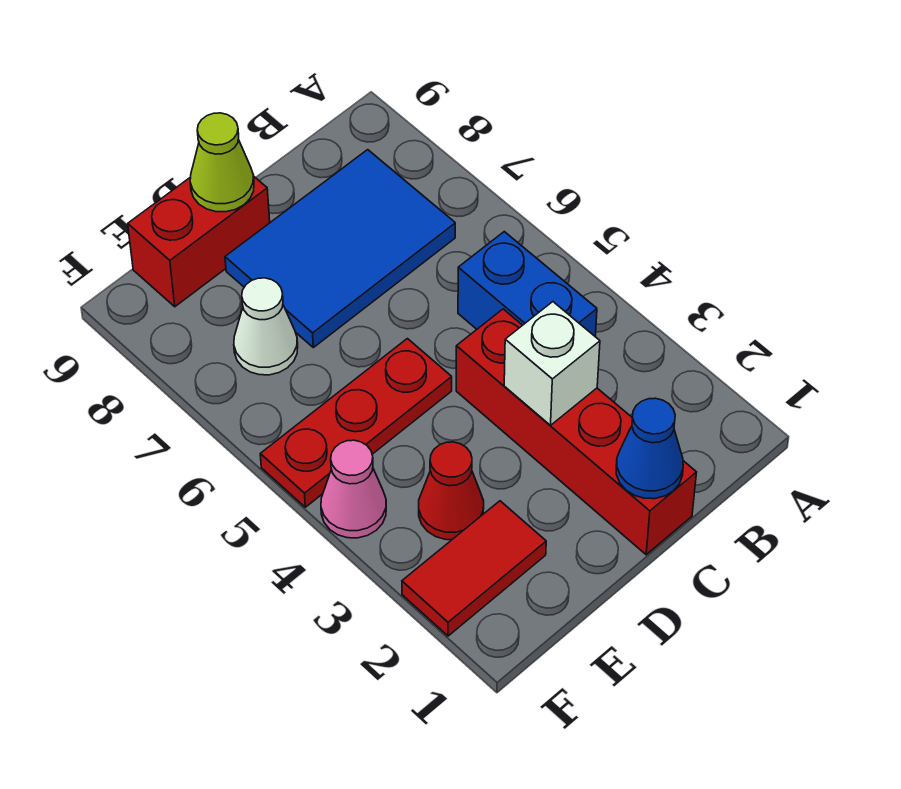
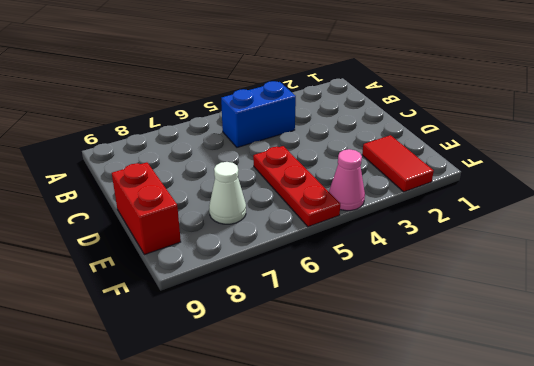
none -> blue tile B7:D8 level 1
none -> red brick C1:C4 level 1
none -> red cone E3 level 1

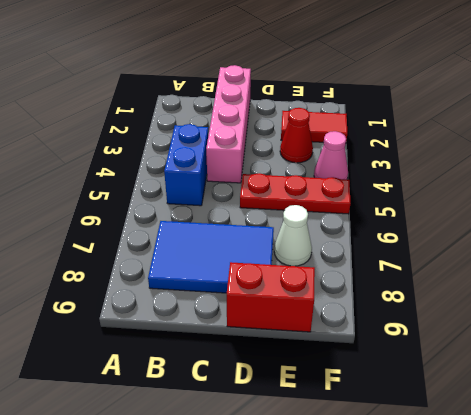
pink brick C1:C4 level 1 -> red brick C1:C4 level 1
none -> blue cone C1 level 2
none -> white brick C3 level 2
none -> lime cone D9 level 2

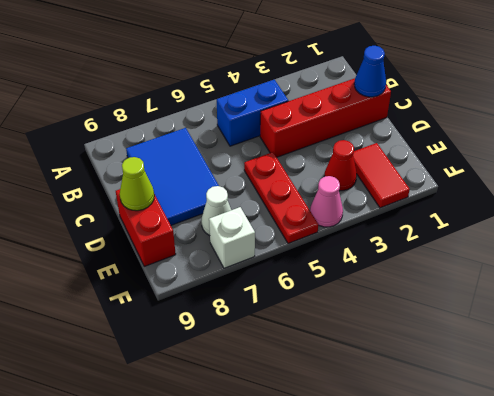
white brick F7 level 1 -> white brick C3 level 2

